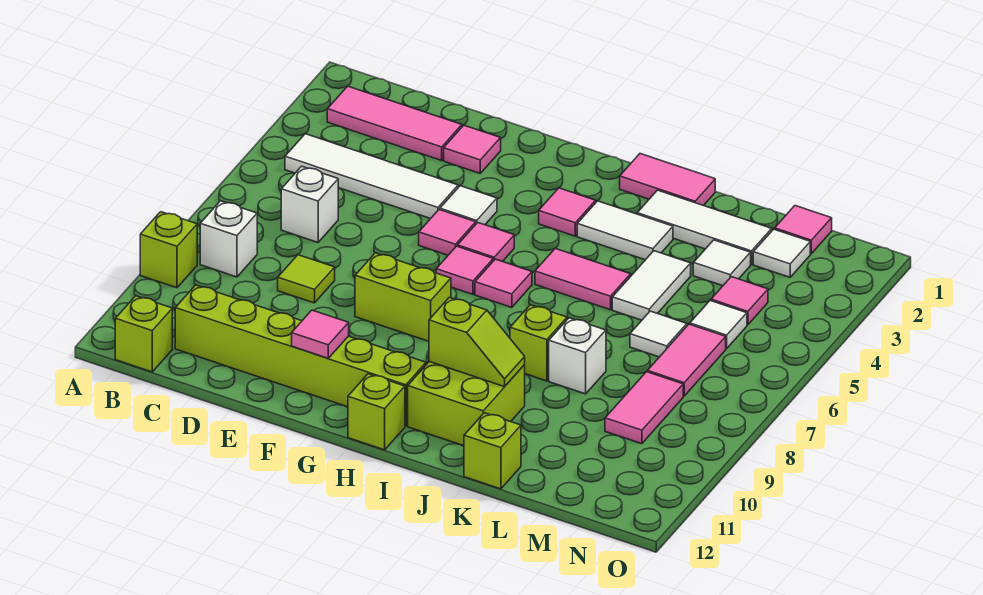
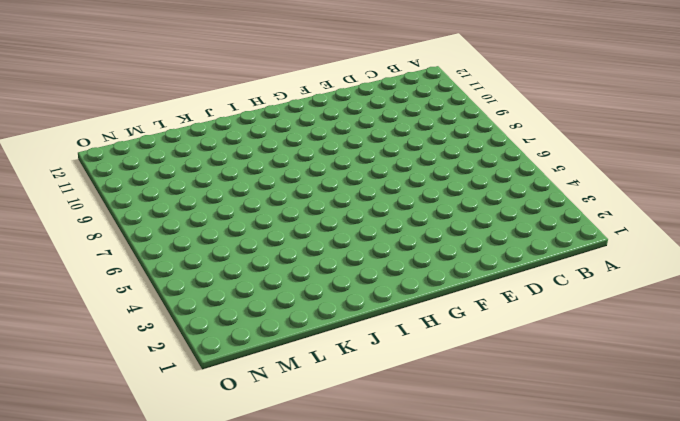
none -> lime brick A9 level 1
none -> pink tile B2:D2 level 1
none -> white tile B4:E4 level 1
none -> white brick B8 level 1

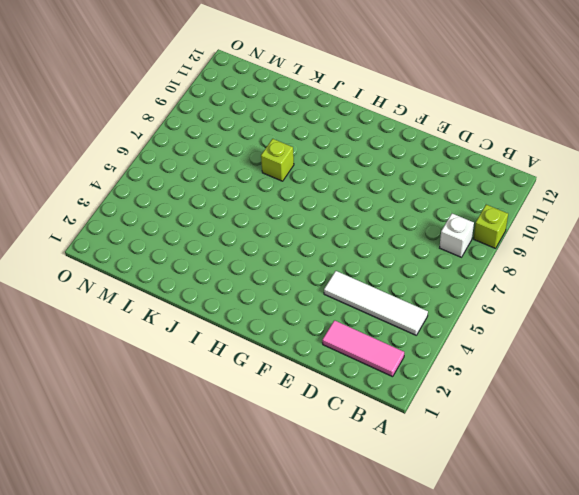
none -> lime brick B12 level 1
none -> white brick C6 level 1
none -> lime brick C11:H11 level 1
none -> lime tile D8 level 1

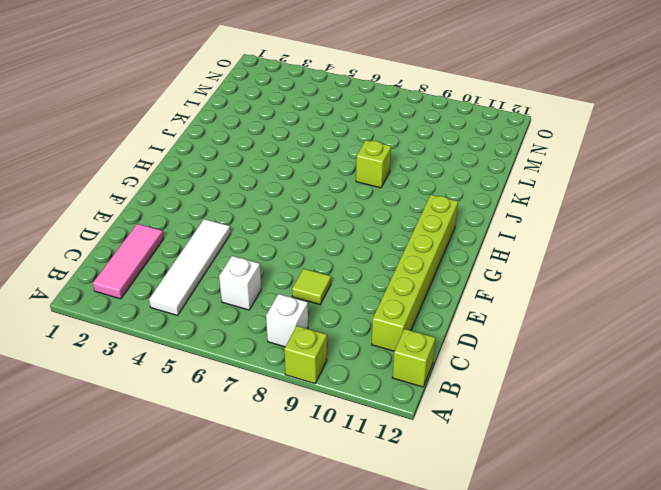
none -> pink tile E2 level 1
none -> white tile F4 level 1
none -> pink tile F5 level 1
none -> lime brick F8:G8 level 1

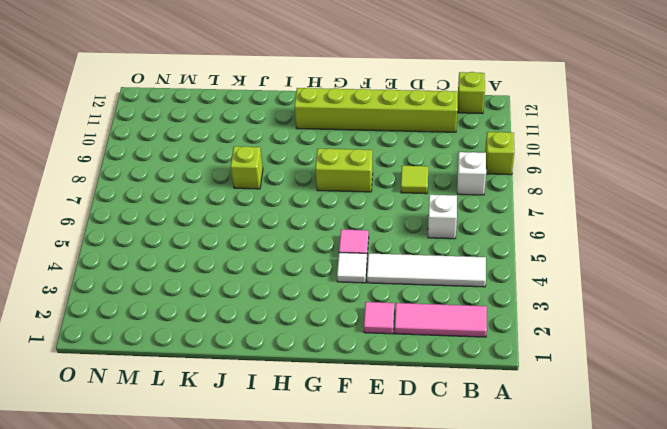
none -> pink tile G5 level 1
none -> pink tile G6 level 1
none -> pink tile H3 level 1
none -> pink tile H6 level 1

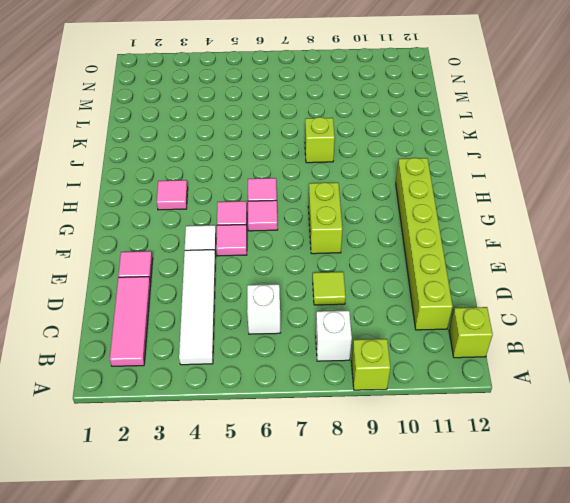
none -> lime brick H12 level 1
none -> pink tile I1:J1 level 1
none -> white tile I3:J3 level 1
none -> pink tile I5:J5 level 1

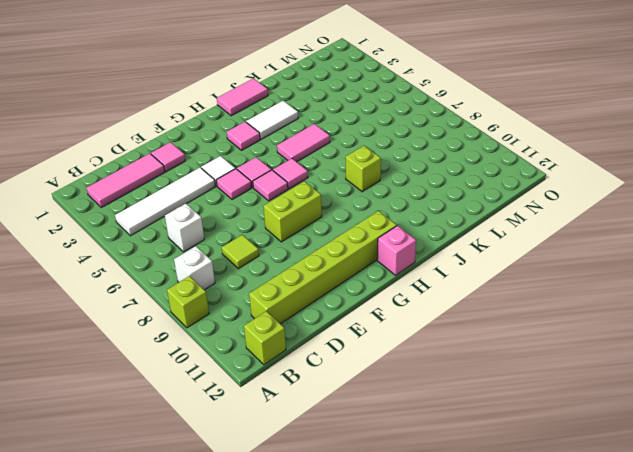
pink brick H12 level 1 -> lime brick H12 level 1
none -> lime brick I10:J11 level 1
none -> white tile J2:L2 level 1
none -> white tile K4:K5 level 1
none -> white brick K8 level 1

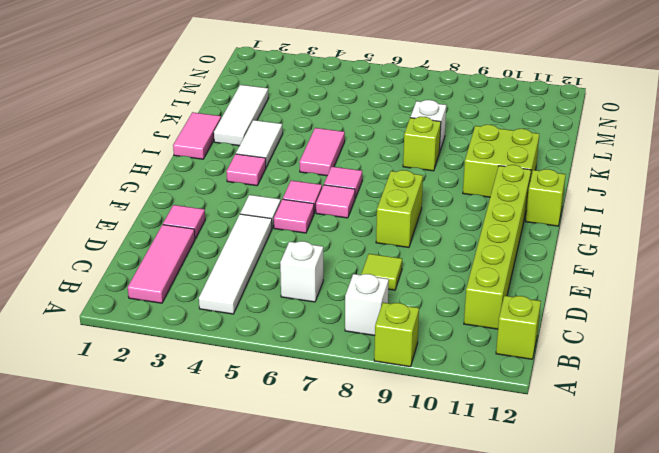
none -> white tile K4:K5 level 1
none -> lime brick K12 level 1
none -> white tile L3 level 1
none -> white tile L6 level 1

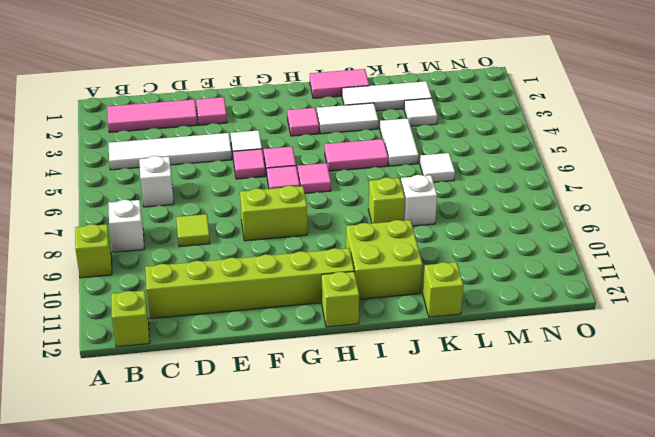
none -> pink tile M1 level 1
none -> white tile M2 level 1
none -> pink tile M4 level 1
none -> white tile M5 level 1

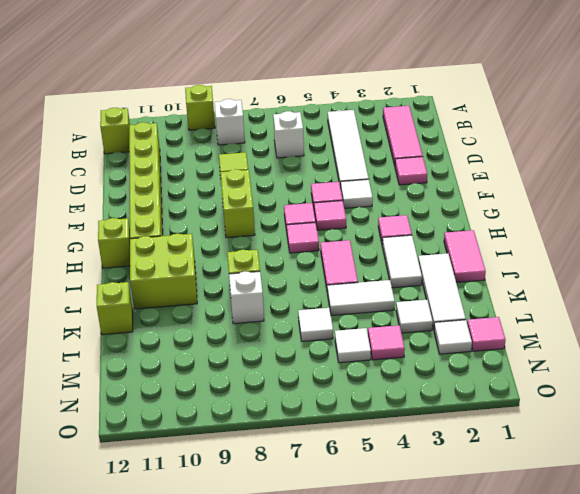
none -> pink tile M6:M7 level 1
none -> pink tile M8:M9 level 1
none -> pink tile F11 level 2
none -> lime slope I10:J10 level 2 top I

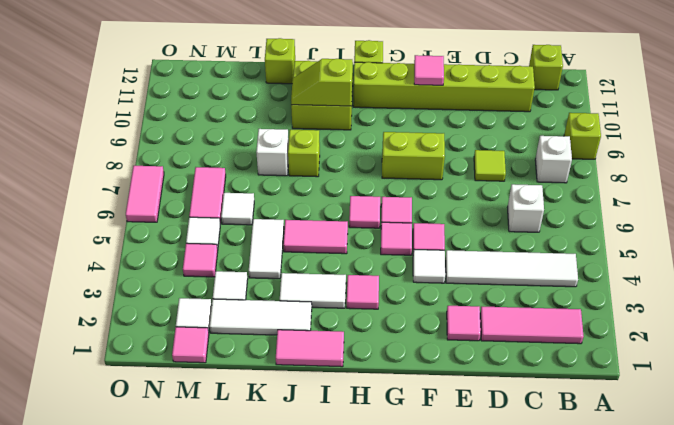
pink tile O6:O7 level 1 -> pink tile M8:M9 level 1

